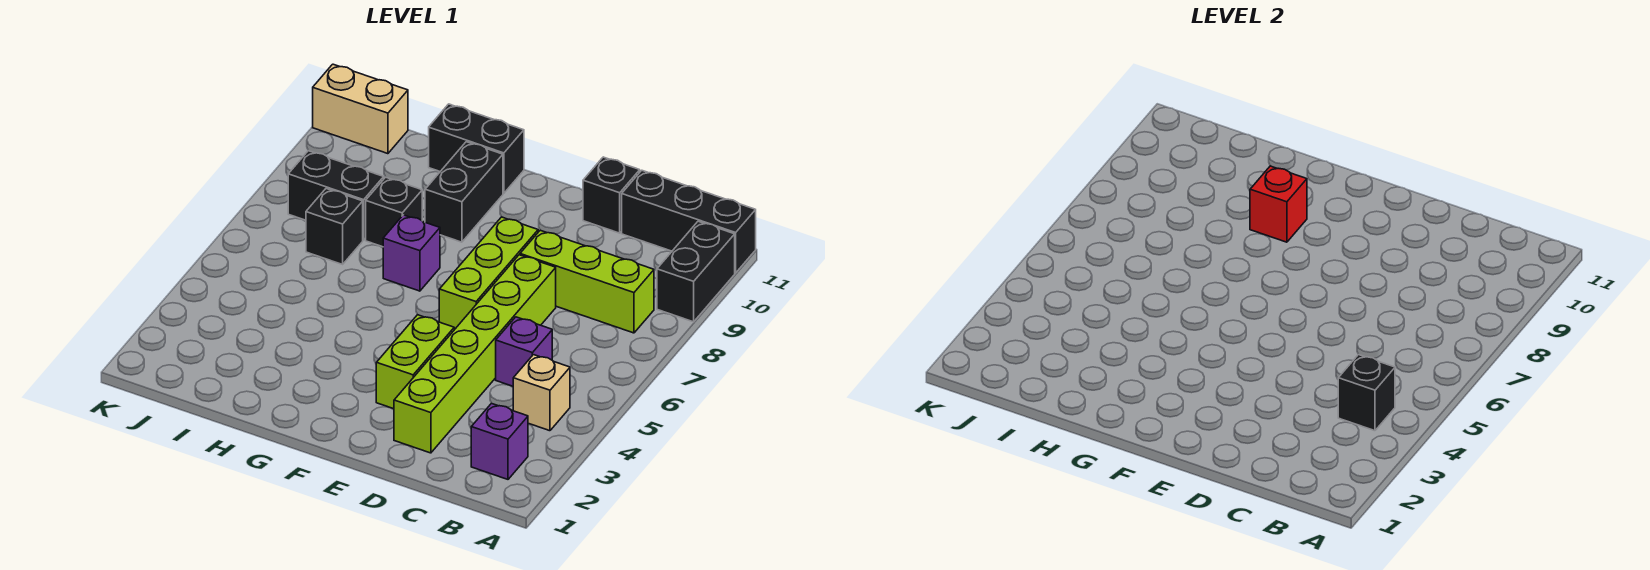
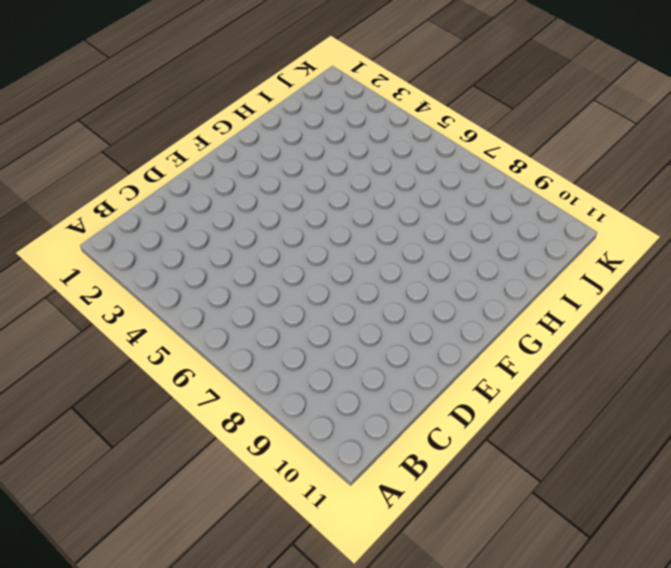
none -> black brick A9:A10 level 1
none -> black brick A11:C11 level 1
none -> purple brick B2 level 1

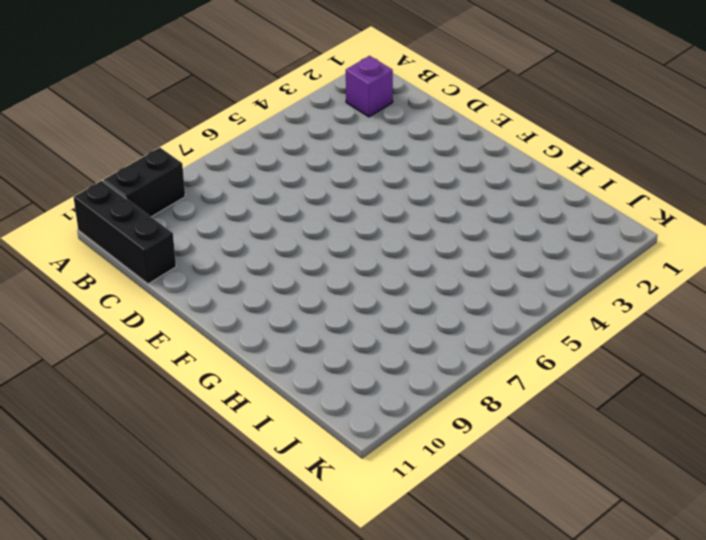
none -> tan brick B4 level 1
none -> lime brick B8:D8 level 1
none -> purple brick C5 level 1

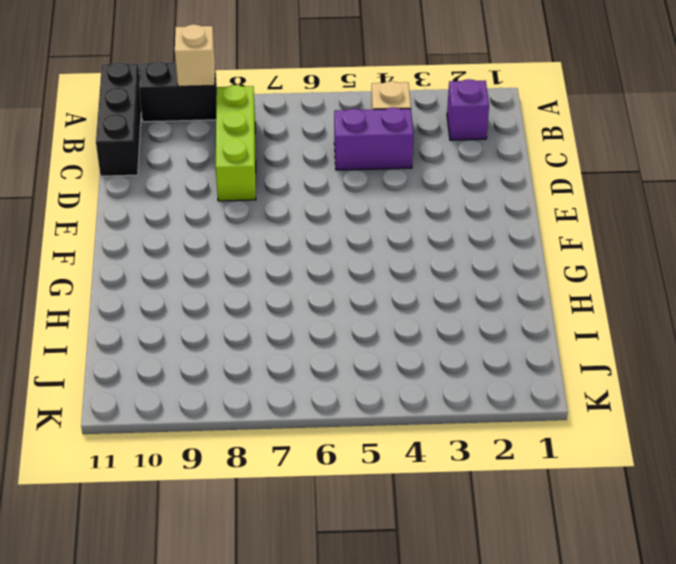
tan brick A9 level 2 -> none
purple brick C4:C5 level 1 -> purple brick C5 level 1
none -> lime brick D2:D7 level 1
none -> black brick D11 level 1
none -> lime brick E3:E4 level 1

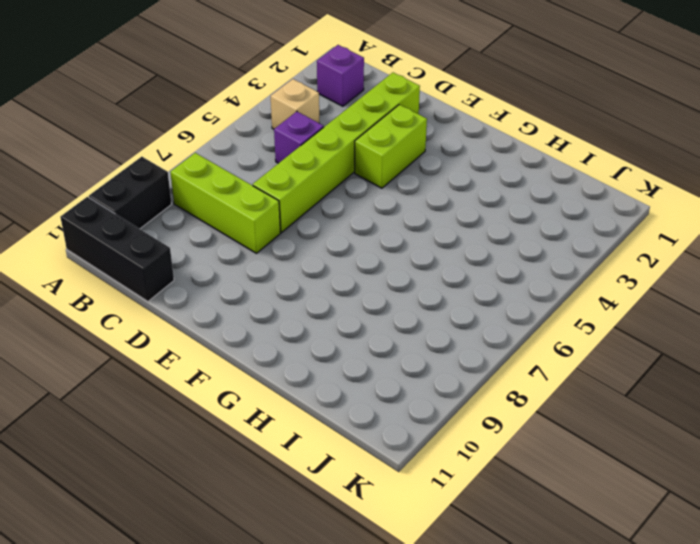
none -> black brick D11 level 1
none -> lime brick E6:E8 level 1
none -> purple brick G7 level 1

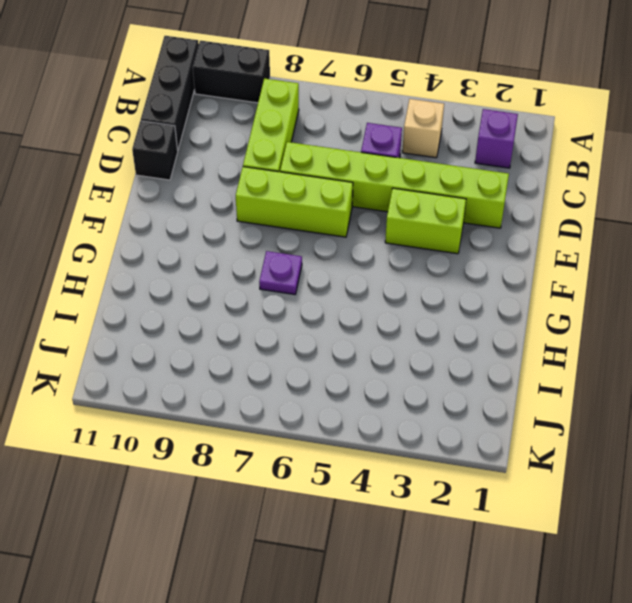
purple plate G7 level 1 -> purple brick G7 level 1
none -> black brick G9:G10 level 1
none -> black brick G11:H11 level 1
none -> black brick H8 level 1

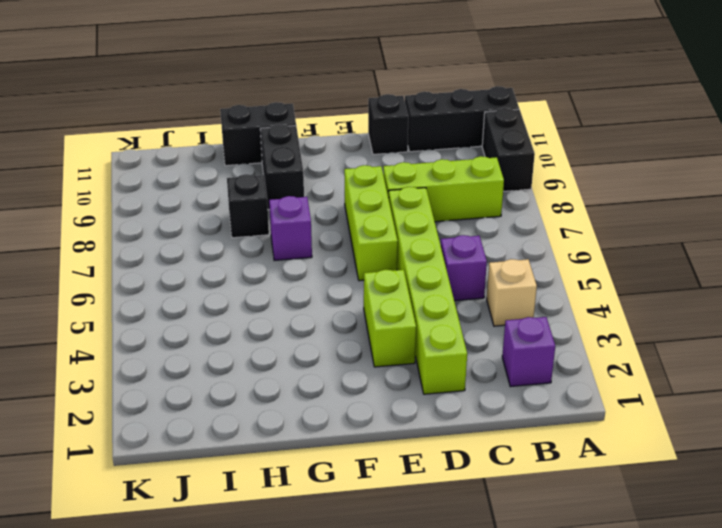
none -> black brick I7 level 1
none -> black brick I8:J8 level 1
none -> tan brick J11:K11 level 1

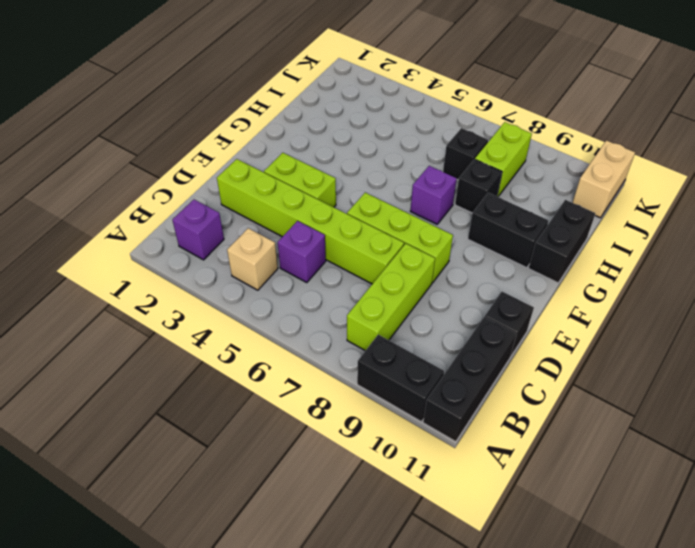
lime brick I8:J8 level 1 -> black brick I8:J8 level 1
none -> black brick B4 level 2
none -> red brick G9 level 2

